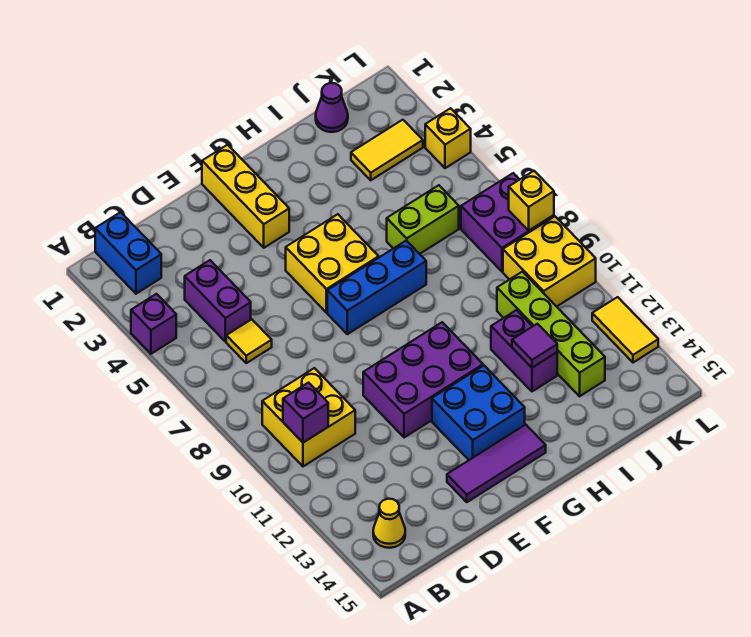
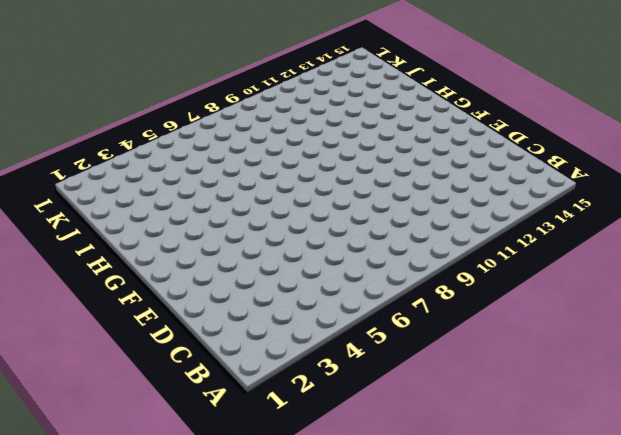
none -> purple brick A4 level 1
none -> blue brick B1:B2 level 1
none -> yellow brick B9:C10 level 1

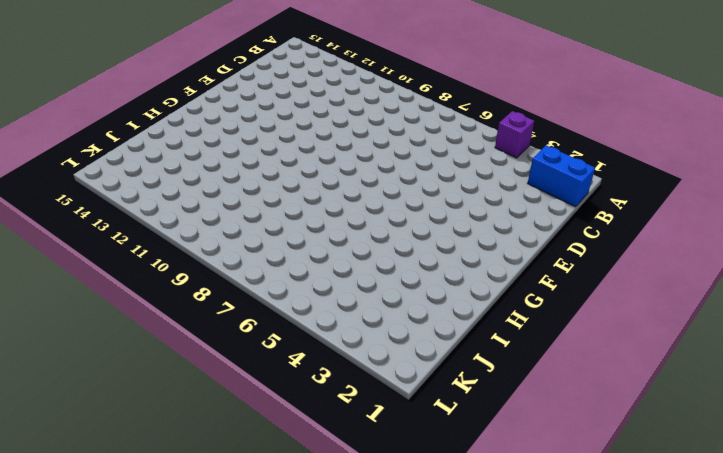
none -> yellow brick B9:C10 level 1
none -> yellow cone B14 level 1
none -> purple brick C4:C5 level 1

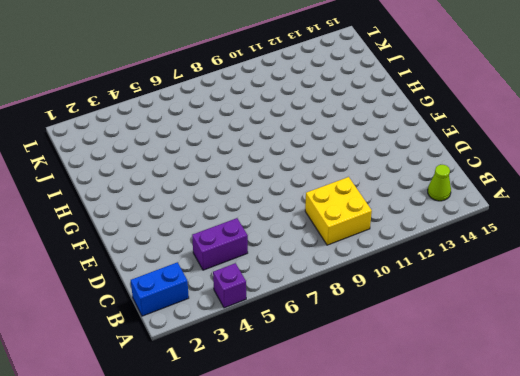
lime cone B14 level 1 -> yellow cone B14 level 1
none -> yellow tile C6 level 1
none -> purple brick E10:G11 level 1
none -> purple tile E14:G14 level 1

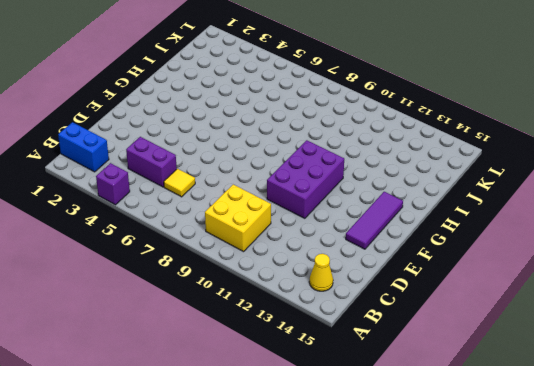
none -> yellow brick F1:F3 level 1
none -> yellow brick F5:G6 level 1
none -> blue brick F7:H7 level 1

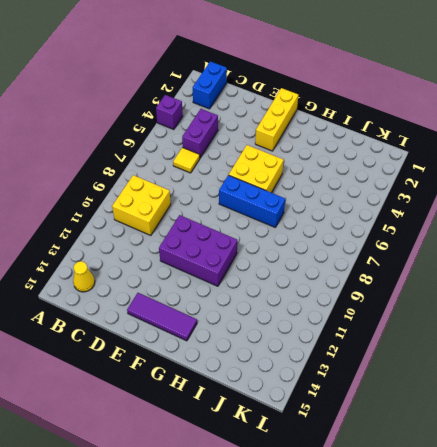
none -> blue brick F12:G13 level 1
none -> lime brick I6:J6 level 1
none -> purple brick I11:I12 level 1

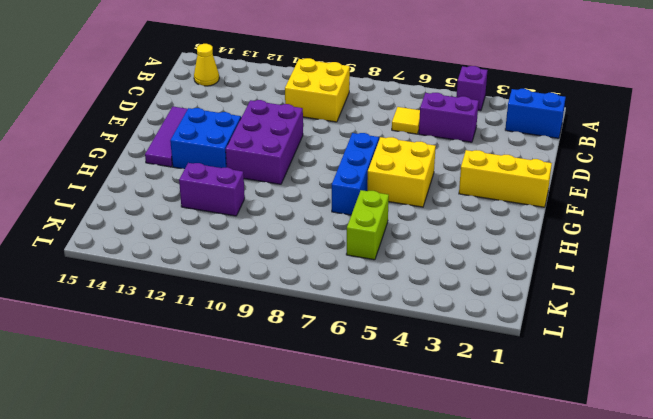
none -> purple cone J1 level 1
none -> yellow tile J3:K3 level 1
none -> lime brick J10:J13 level 1

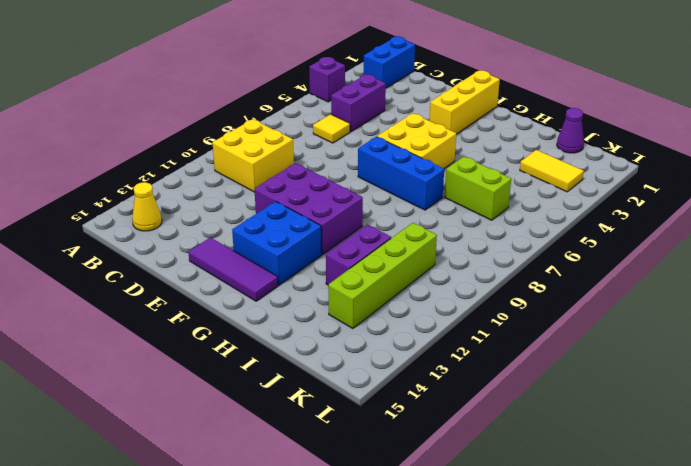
none -> purple brick K7:L8 level 1
none -> yellow brick K9:L10 level 1
none -> yellow brick L4 level 1

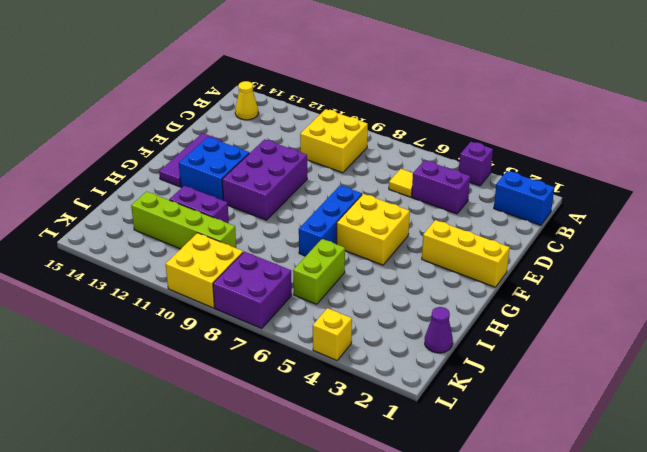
none -> yellow tile J3:K3 level 1
none -> yellow tile L12:L13 level 1
none -> purple brick B10 level 2

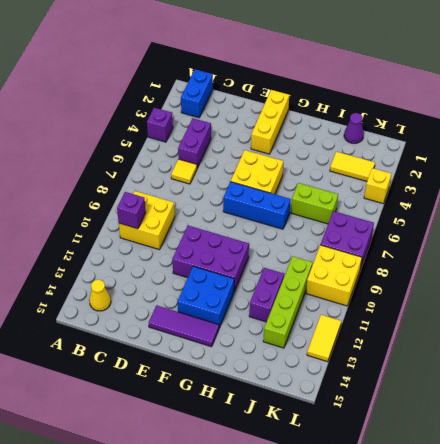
none -> purple tile I12 level 2
none -> yellow brick L8 level 2

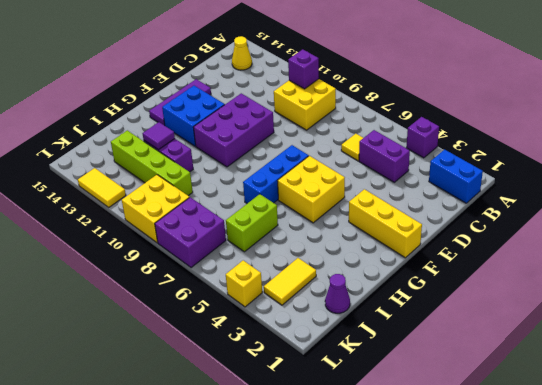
none -> yellow brick L8 level 2

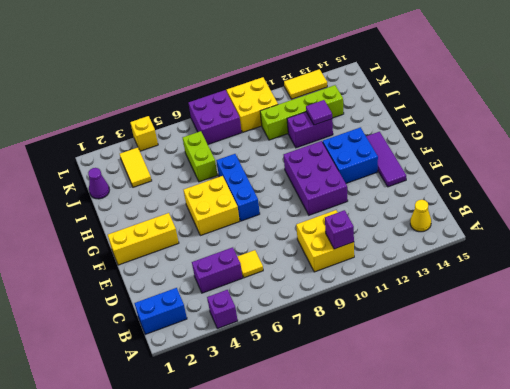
none -> yellow brick L8 level 2

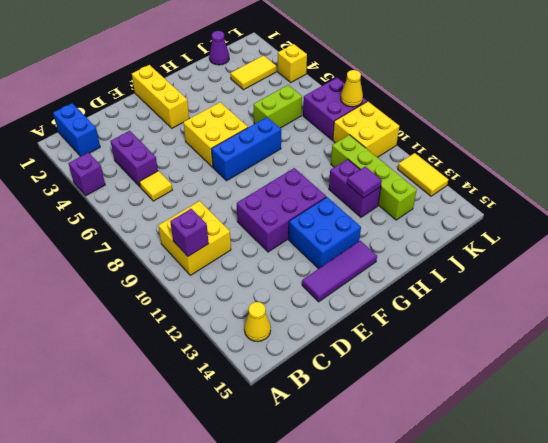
yellow cone L8 level 2 -> yellow brick L8 level 2

